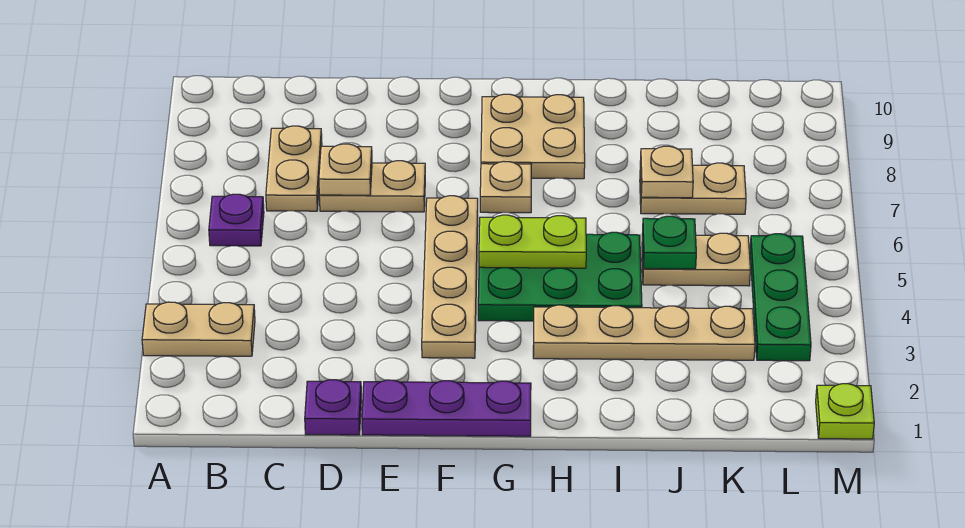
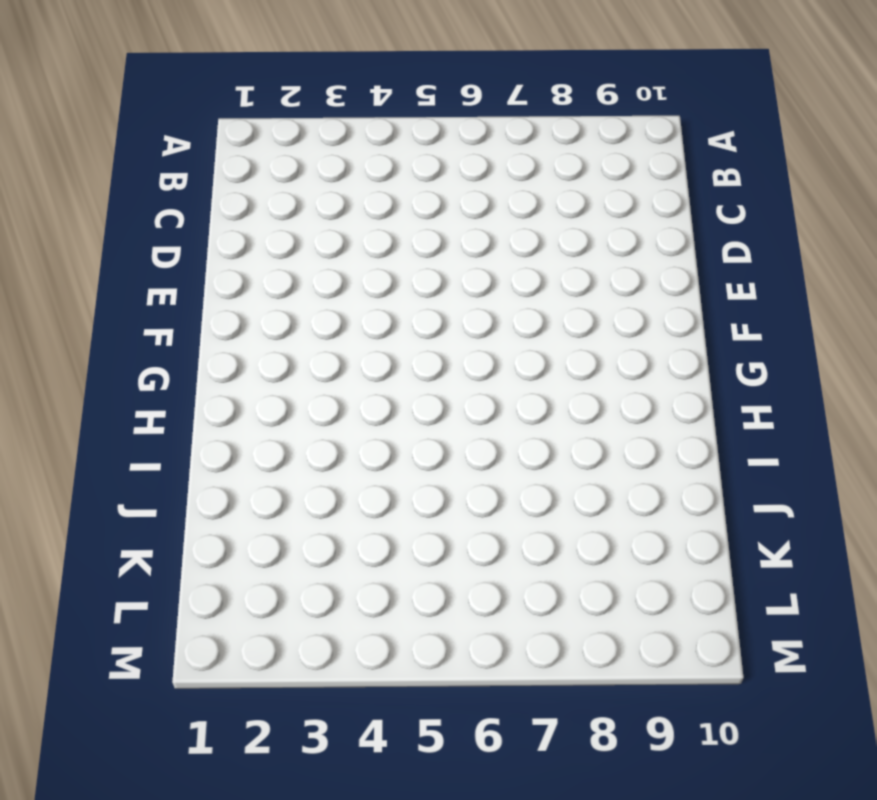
none -> tan plate A3:B3 level 1
none -> purple plate B6 level 1
none -> tan plate C7:C8 level 1

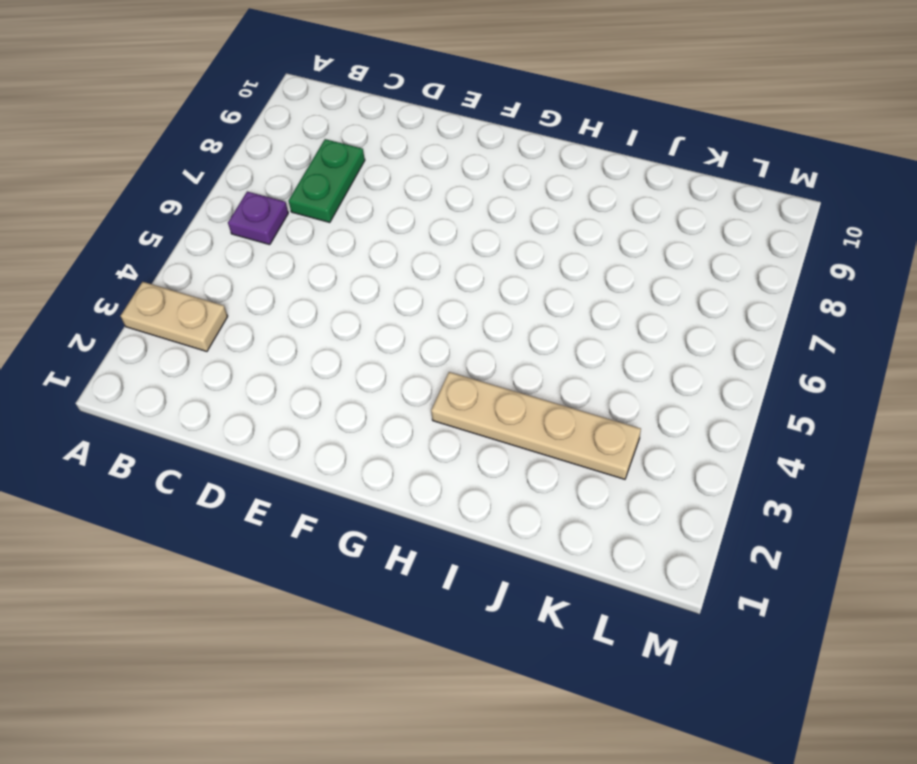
green plate C7:C8 level 1 -> tan plate C7:C8 level 1
none -> purple plate D1 level 1
none -> tan plate D7:E7 level 1
none -> purple plate E1:G1 level 1

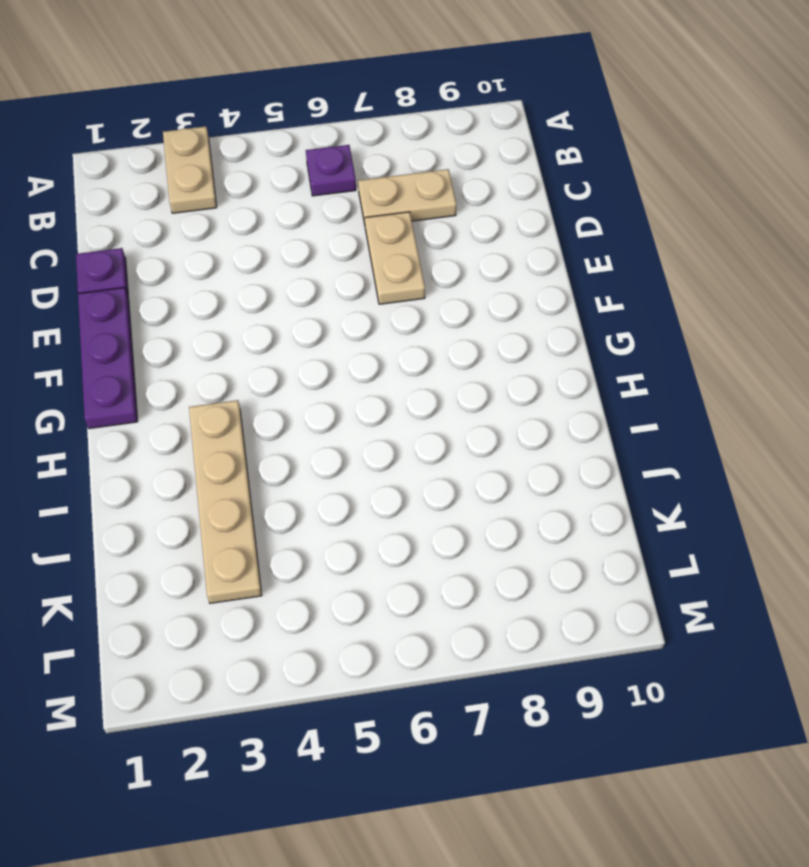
none -> tan plate F3:F6 level 1
none -> green plate G4:I5 level 1
none -> tan plate G7 level 1

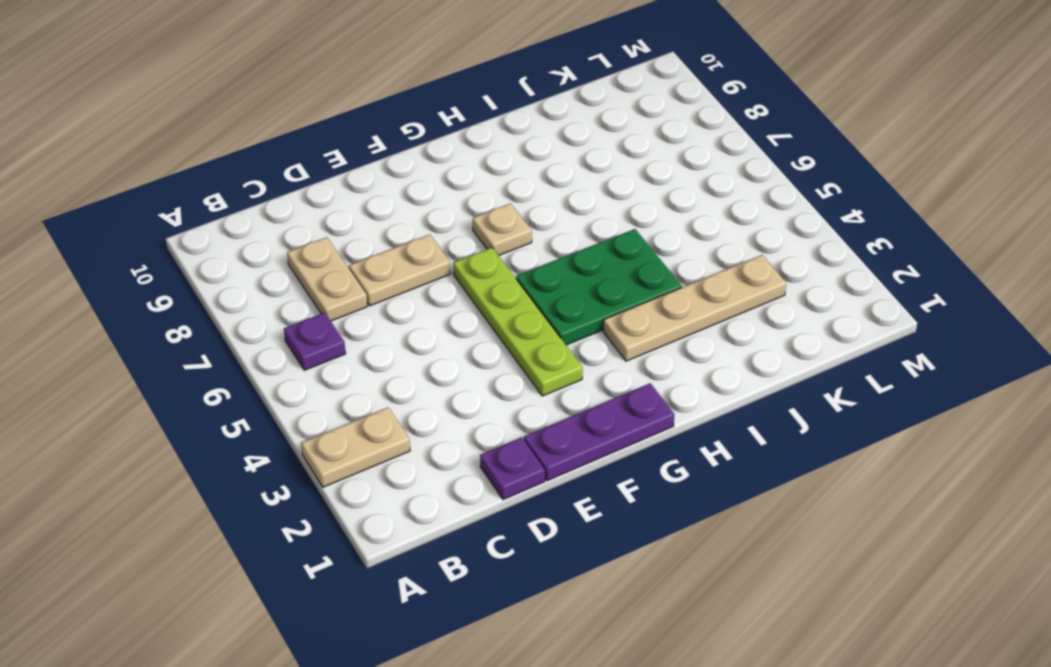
lime plate F3:F6 level 1 -> tan plate F3:F6 level 1
none -> tan plate G8:H9 level 1
none -> tan plate J5:K5 level 1
none -> tan plate J7:K7 level 1

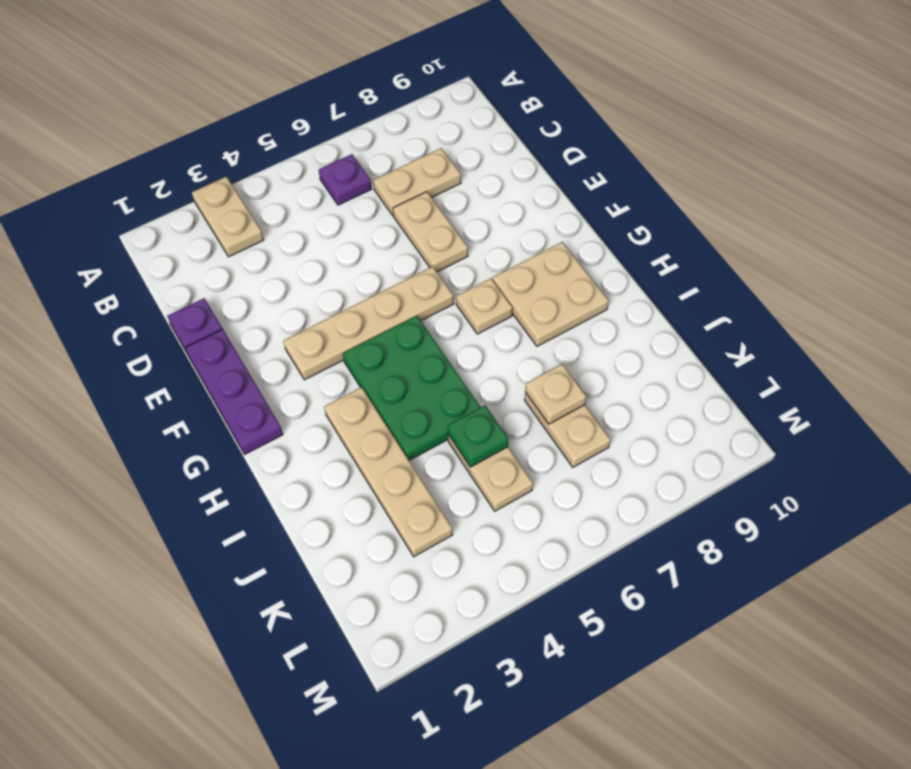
none -> green plate L3:L5 level 1
none -> lime plate M1 level 1
none -> tan plate D7 level 2

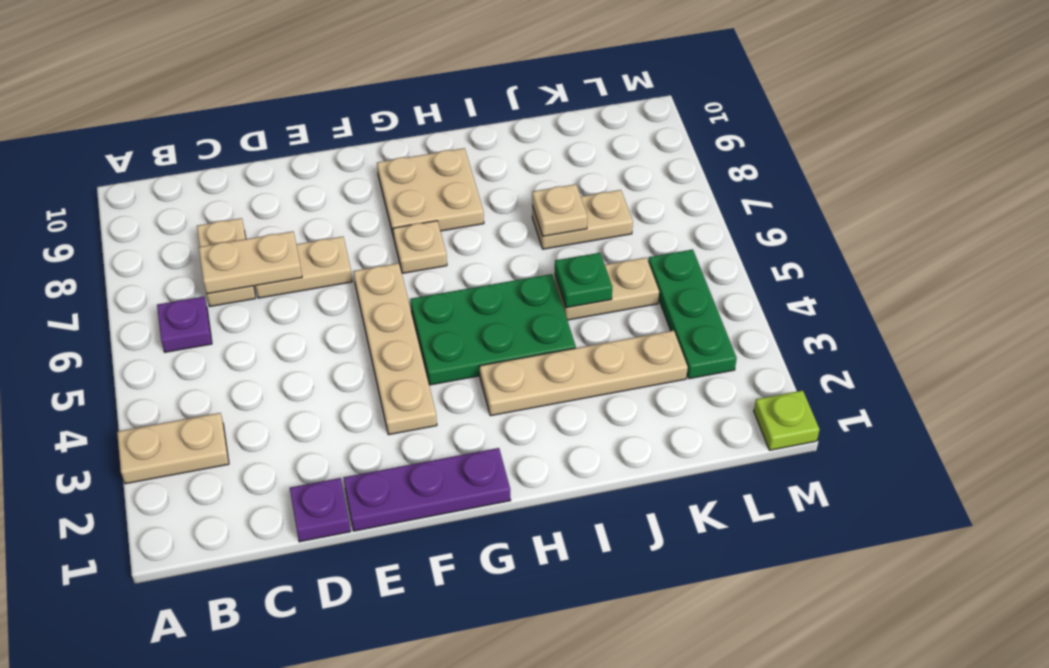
tan plate C7:D7 level 2 -> tan plate D7 level 2
none -> lime plate G5:H5 level 2

